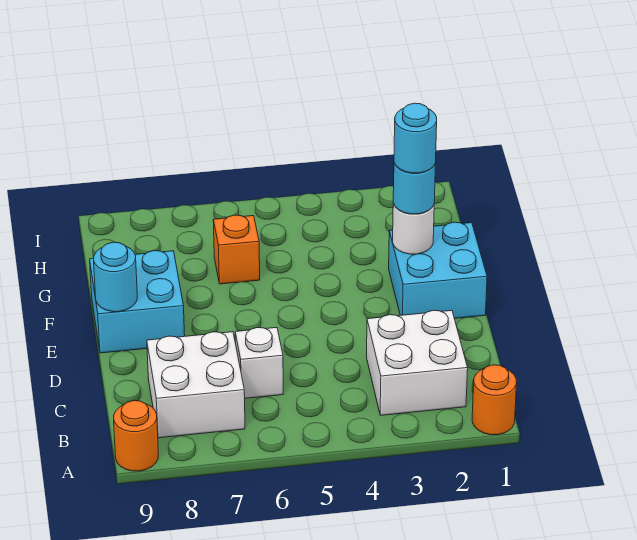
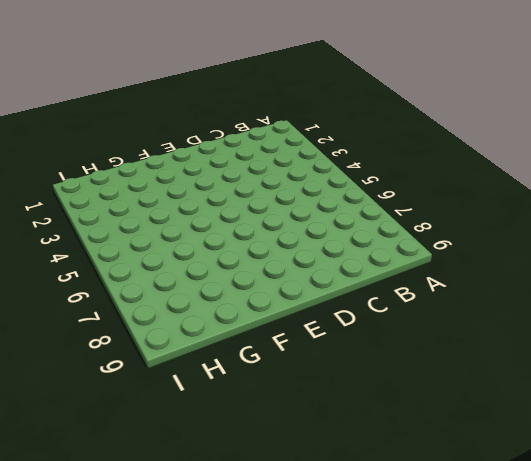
none -> orange round brick A1 level 1
none -> orange round brick A9 level 1
none -> white brick B2:C3 level 1

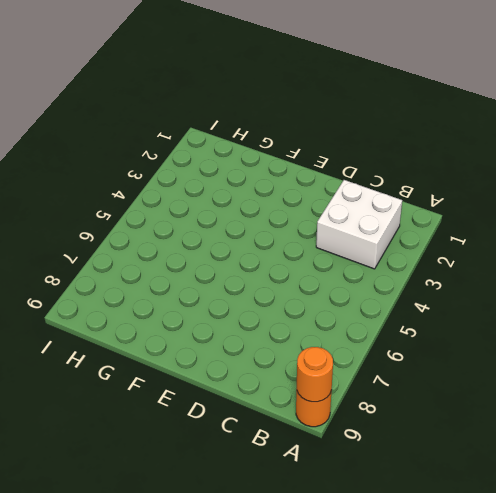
orange round brick A9 level 2 -> orange round brick A1 level 1
none -> white brick B7:C8 level 1
none -> white brick C6 level 1
none -> cyan brick E1:F2 level 1

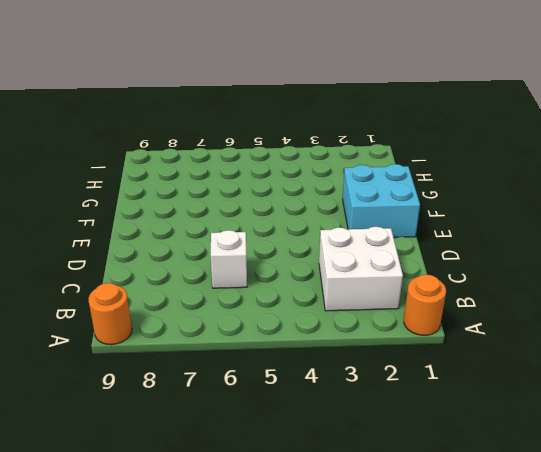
none -> white brick B7:C8 level 1
none -> cyan brick E8:F9 level 1
none -> orange brick G6 level 1

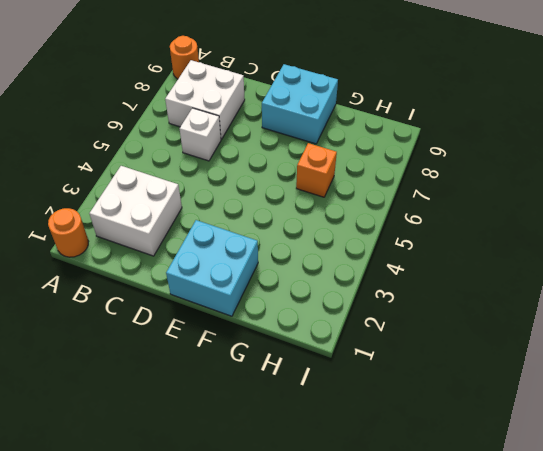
none -> cyan round brick E9 level 2
none -> white round brick F2 level 2
none -> cyan round brick F2 level 3

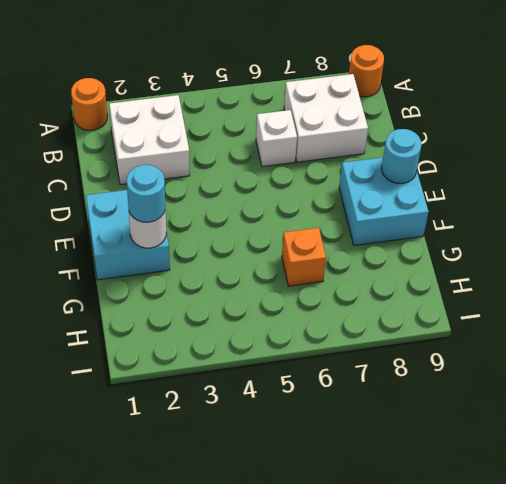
none -> cyan round brick F2 level 4

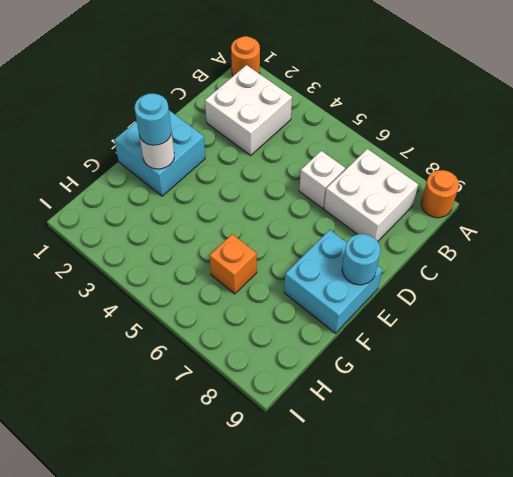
none -> cyan round brick F2 level 4

